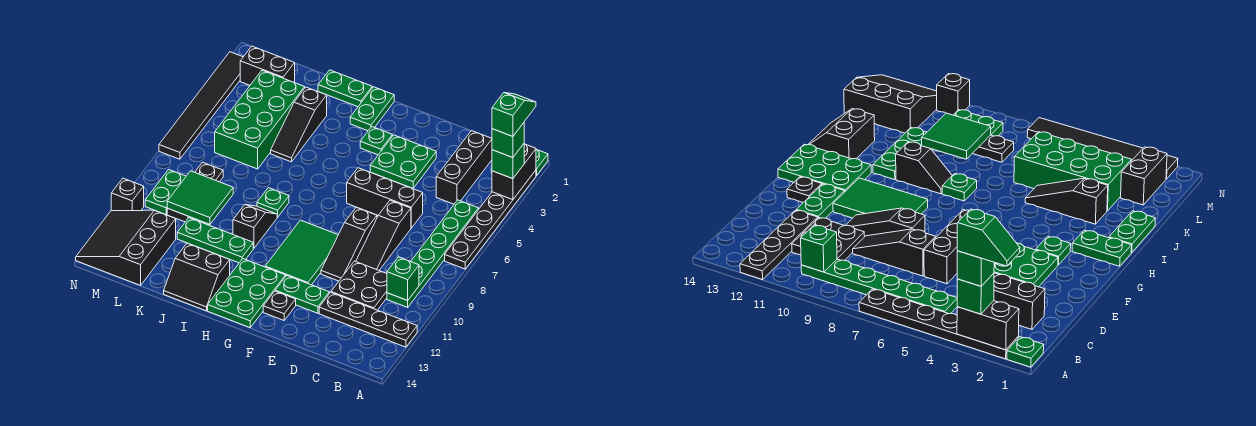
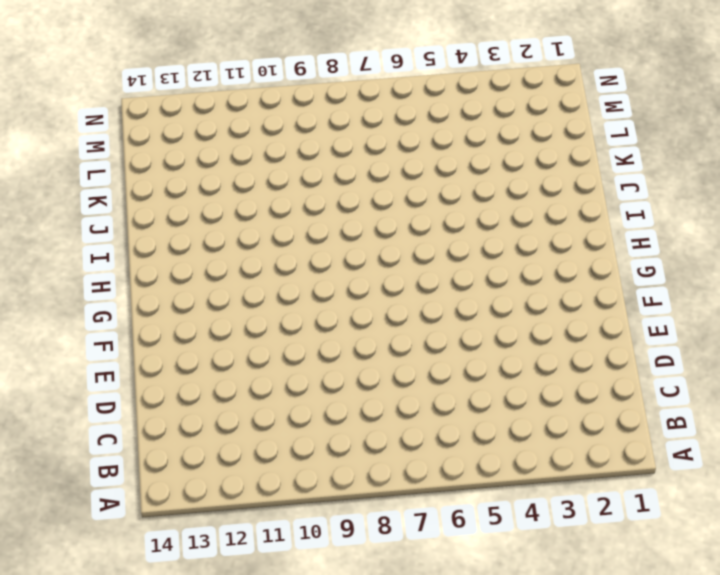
none -> green plate A1 level 1
none -> black plate A2:A7 level 1
none -> black plate A12:D12 level 1
none -> green plate B5:B10 level 1

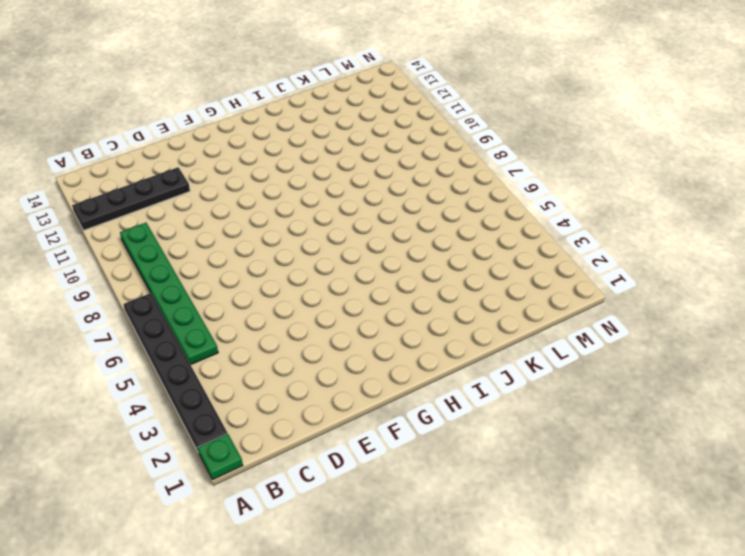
none -> black brick C2:C4 level 1
none -> black plate C10:D11 level 1
none -> black brick D6:F6 level 1
none -> black slope D7:D9 level 1 top 7

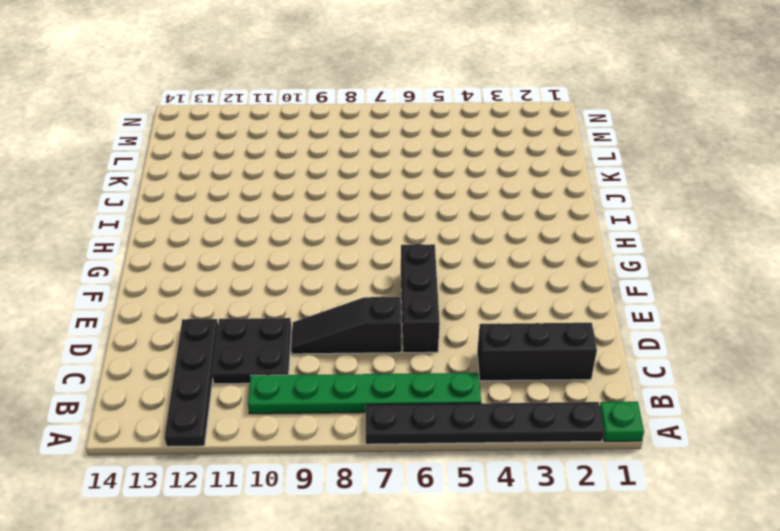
none -> green plate E3:F4 level 1
none -> black slope E8:E10 level 1 top 8
none -> green plate E12:F12 level 1
none -> green tile F9:G11 level 1

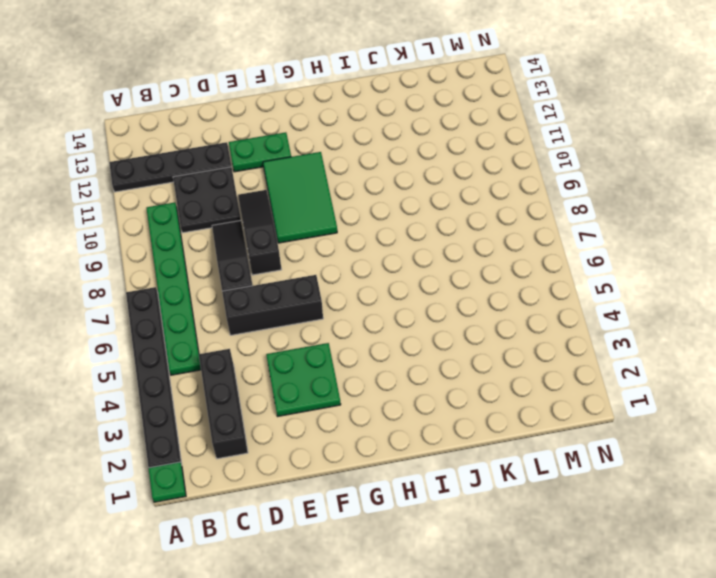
none -> black plate F13 level 1
none -> green plate G3 level 1
none -> green plate G12:H14 level 1
none -> green plate H1:H2 level 1

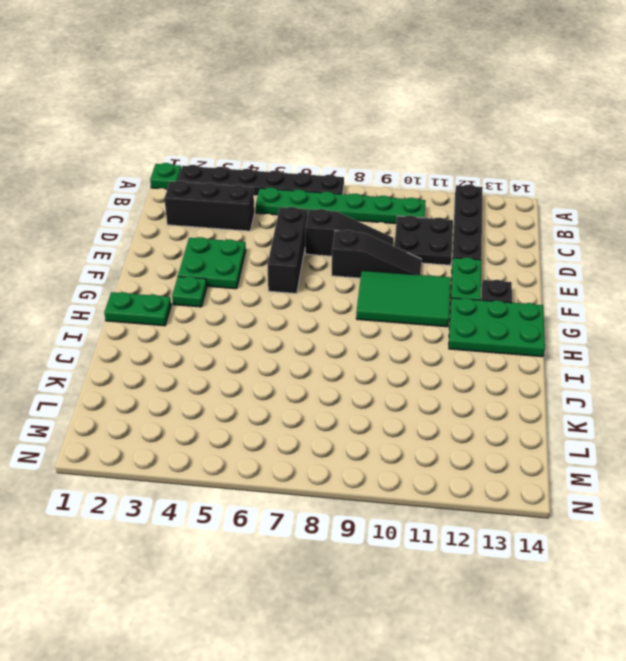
none -> green plate I1:J1 level 1
none -> green plate I8 level 1
none -> black slope I9:I10 level 1 top 10
none -> green plate I11:K11 level 1

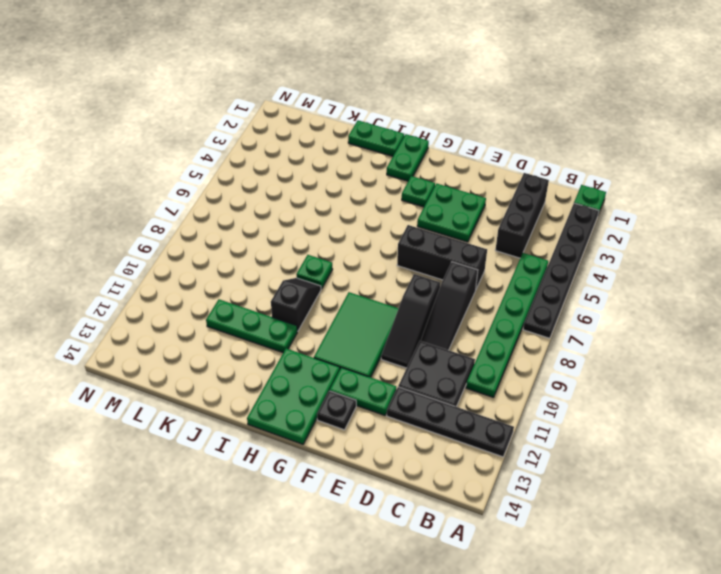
none -> black slope I13:J14 level 1 top 13
none -> black slope J3:J5 level 1 top 3
none -> green brick K3:L6 level 1
none -> black brick L2:M2 level 1

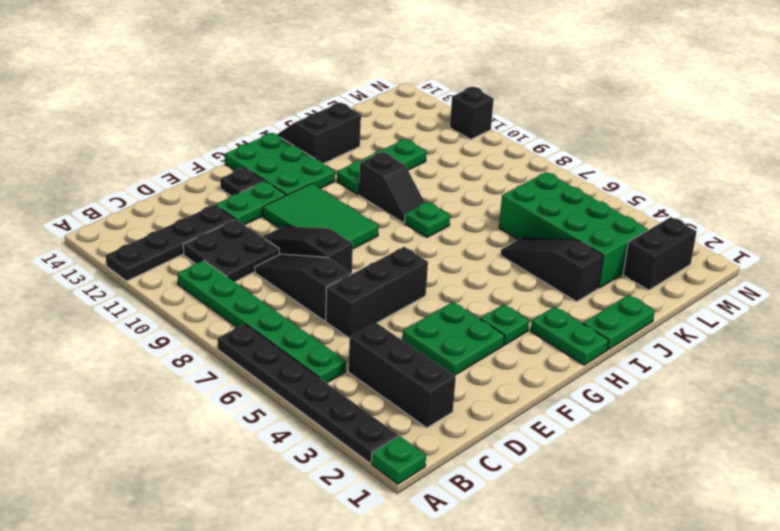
none -> black plate L8:L10 level 1
none -> black slope L12:N14 level 1 top L
none -> green plate M9:M10 level 1
none -> black tile N2:N7 level 1

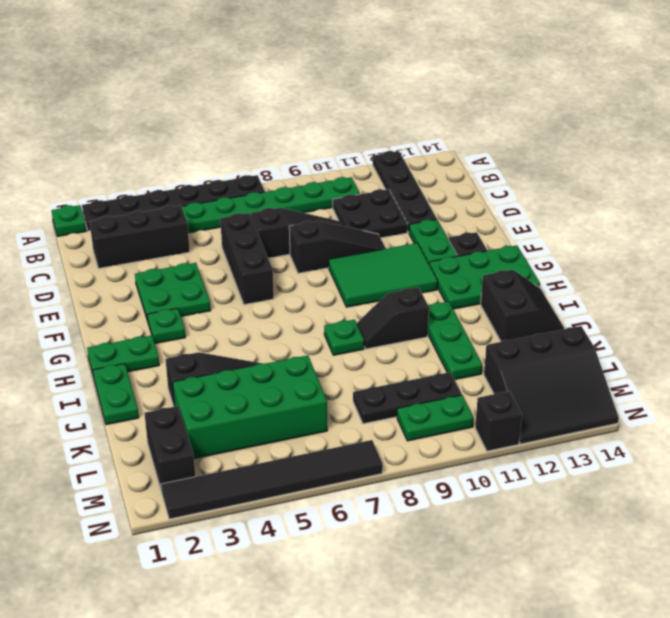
none -> black brick A2:A3 level 2
none -> green brick B10 level 2
none -> green tile K9:L10 level 2
none -> green brick A3 level 3

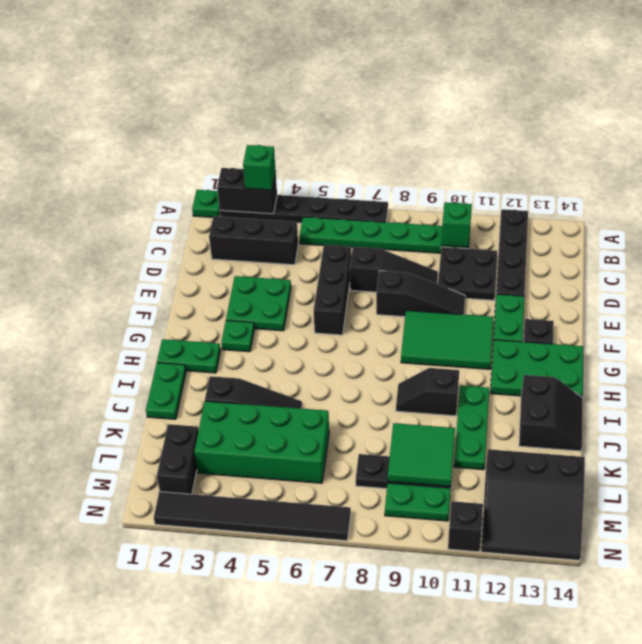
none -> green plate I8 level 1
none -> green brick A3 level 4
none -> green slope A2:A3 level 5 top 3

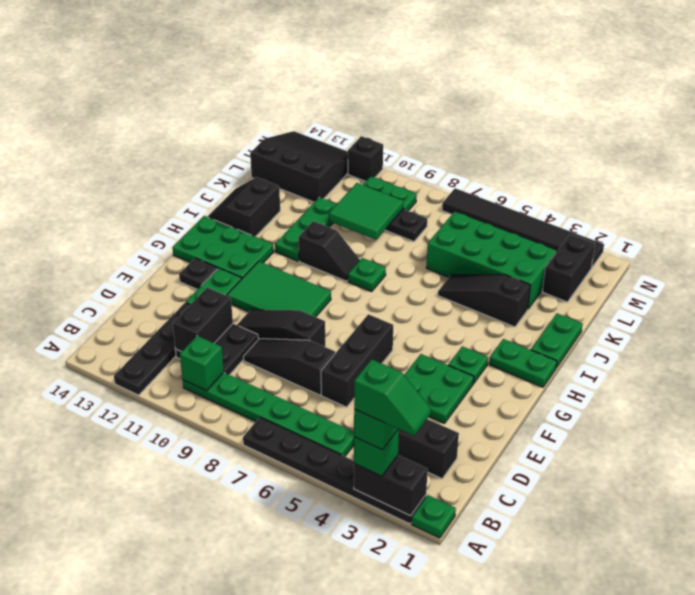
black brick C11:D11 level 2 -> none

